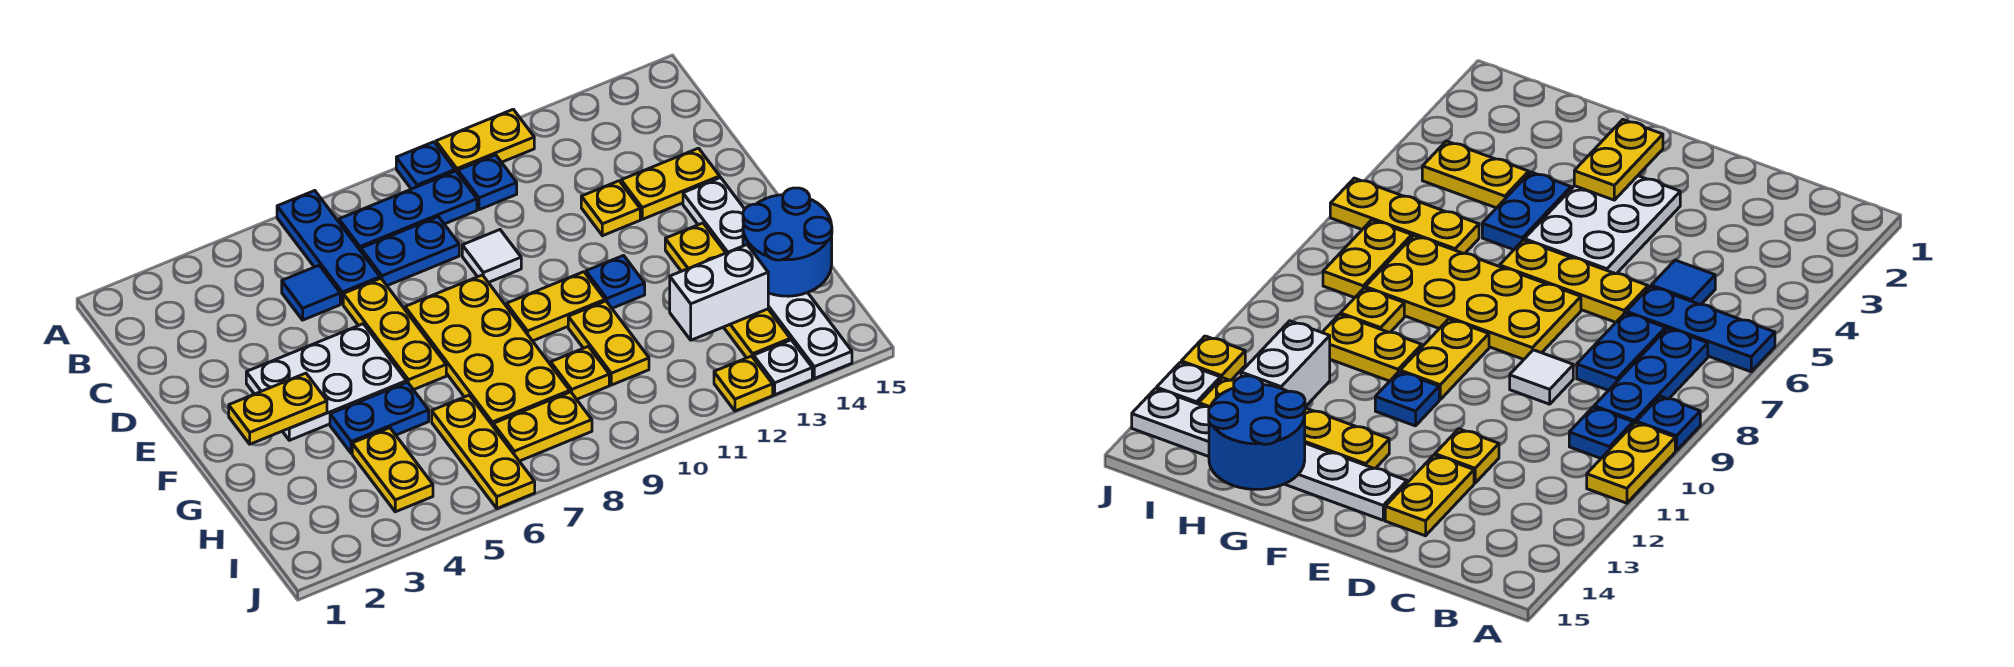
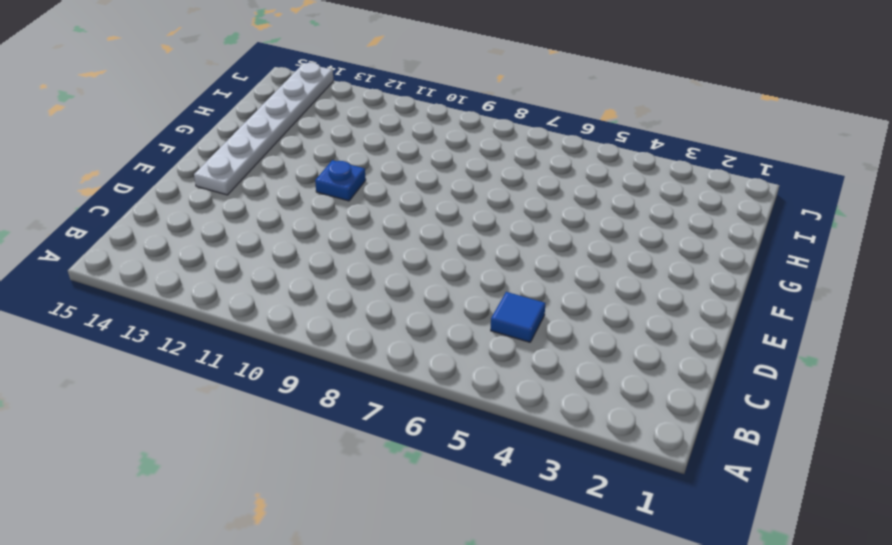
none -> blue plate A6:C6 level 1
none -> blue plate A9 level 1
none -> yellow plate A10:A11 level 1

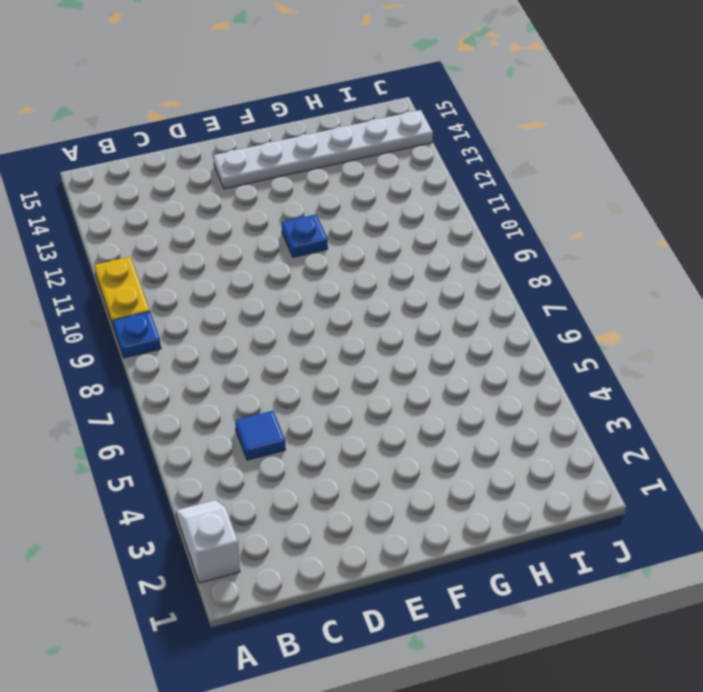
white slope A2:A3 level 1 top 2 -> none
none -> blue plate A6:C6 level 1
none -> blue plate B7:B9 level 1
none -> blue plate B10 level 1

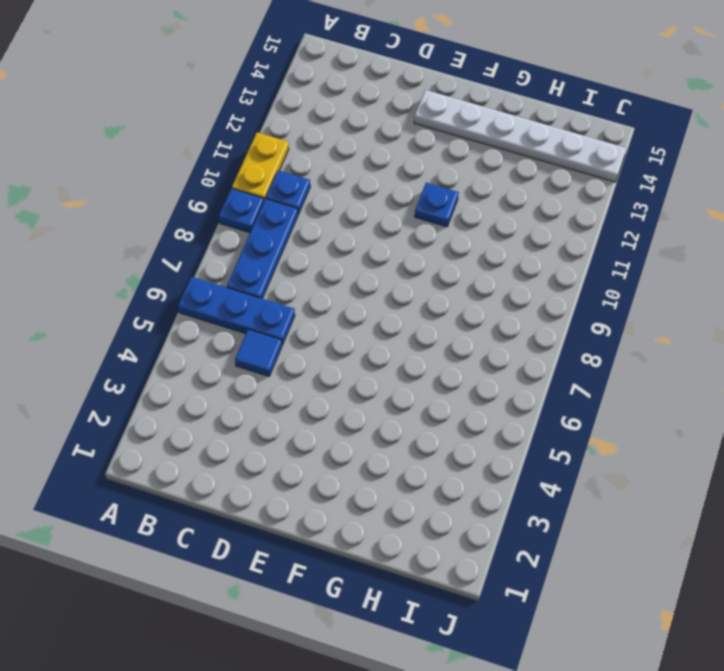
none -> blue plate C7:C8 level 1
none -> yellow plate D6:F6 level 1
none -> white tile D9 level 1

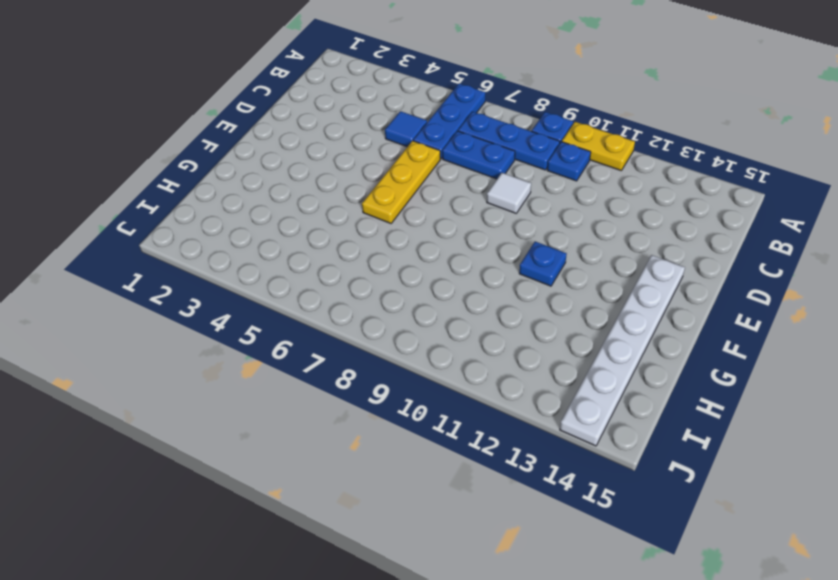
none -> yellow plate D12 level 1
none -> yellow plate D13:D14 level 1
none -> white plate E3:F5 level 1

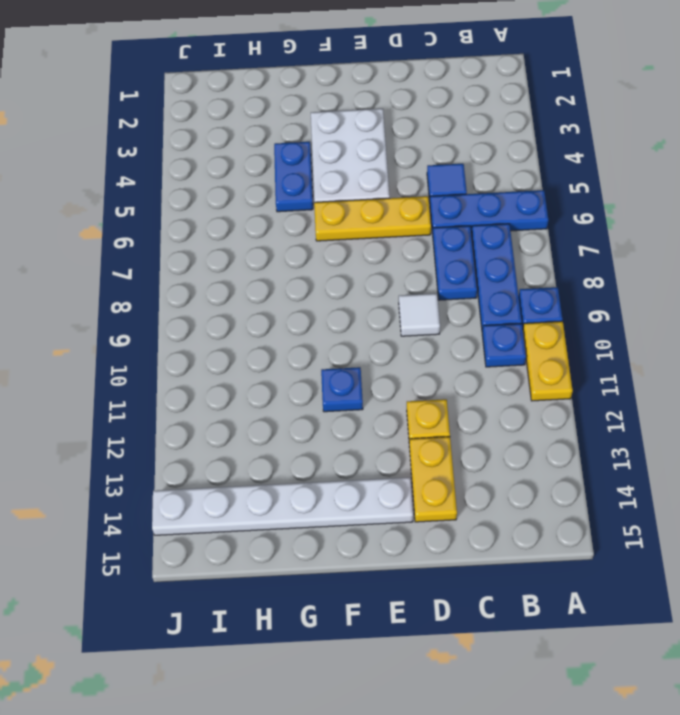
none -> yellow plate E7:H8 level 1
none -> yellow plate F9:F10 level 1
none -> yellow plate F13:I13 level 1

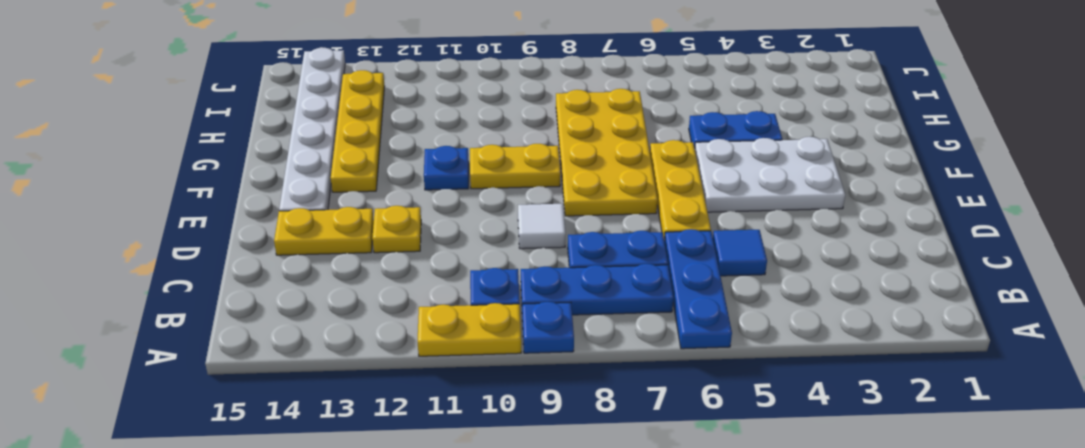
none -> yellow plate G10:H10 level 1
none -> yellow plate H4:I4 level 1
none -> yellow plate H6:J6 level 1

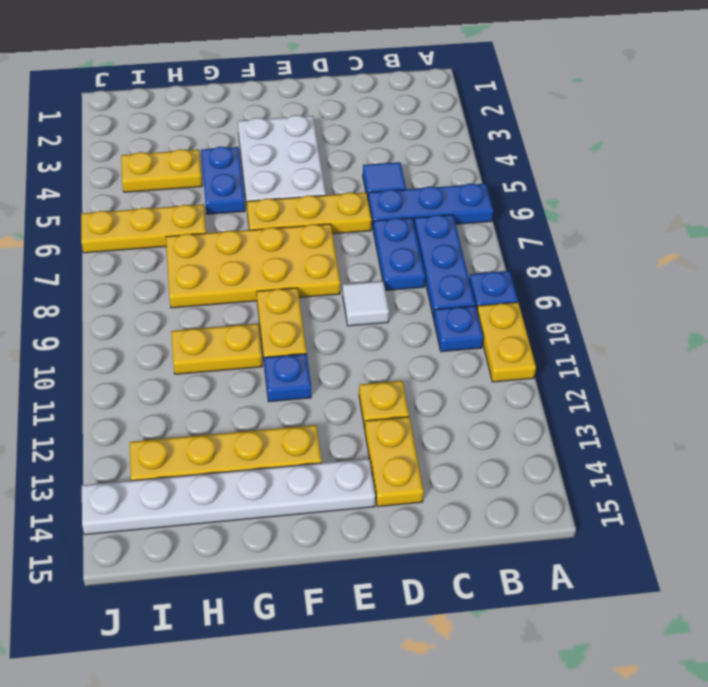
none -> yellow plate H9 level 1
none -> yellow plate I7:I8 level 1
none -> yellow plate J12 level 1

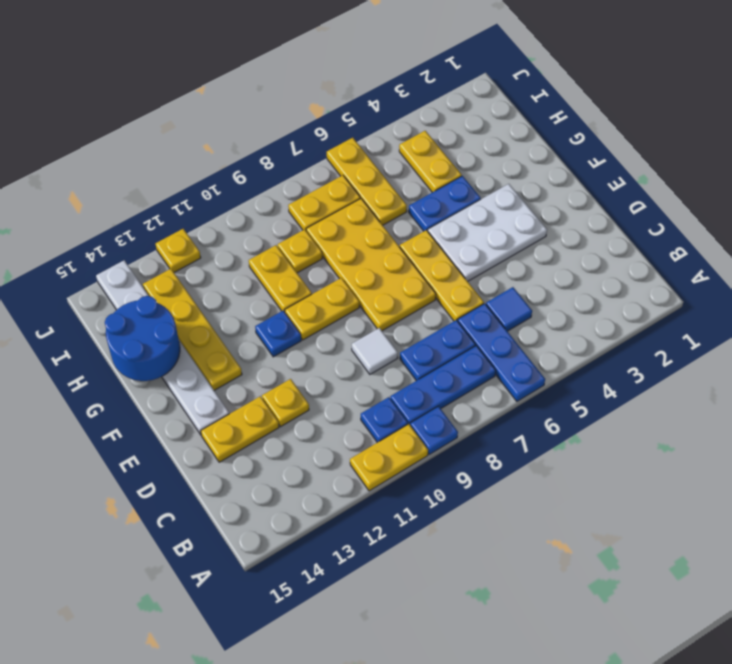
none -> white plate J13 level 1
none -> yellow plate F2:F3 level 2
none -> white brick H12:H13 level 2

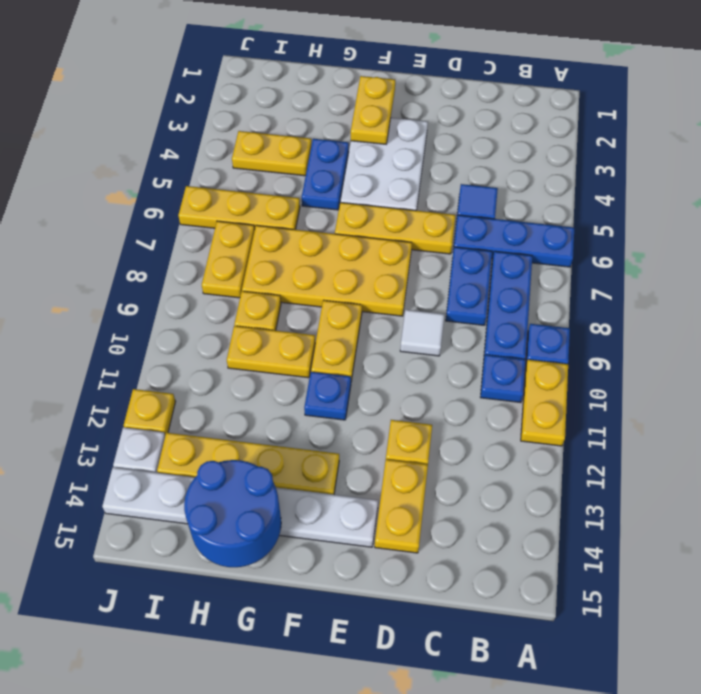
none -> white brick H12:H13 level 2

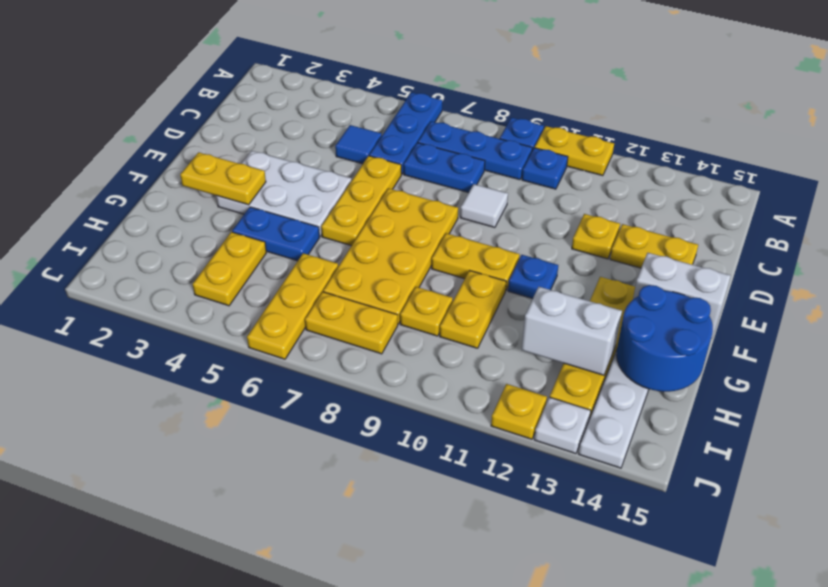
white brick F14:F15 level 2 -> none

